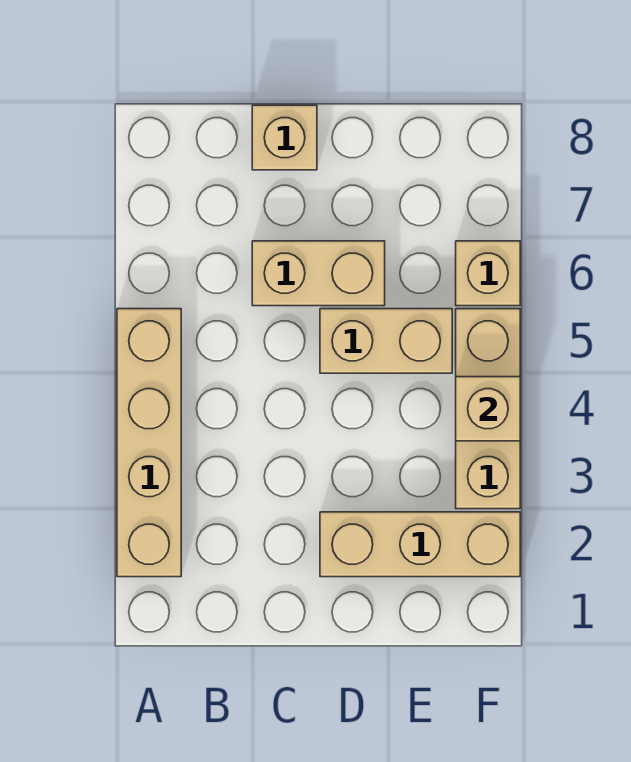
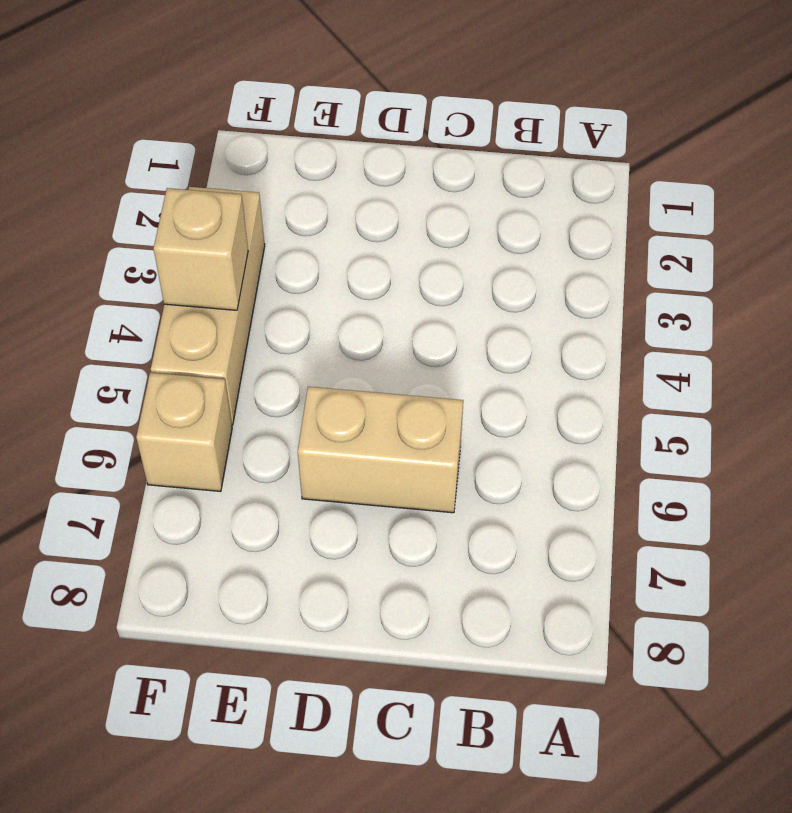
none -> tan brick A2:A5 level 1
none -> tan brick C8 level 1

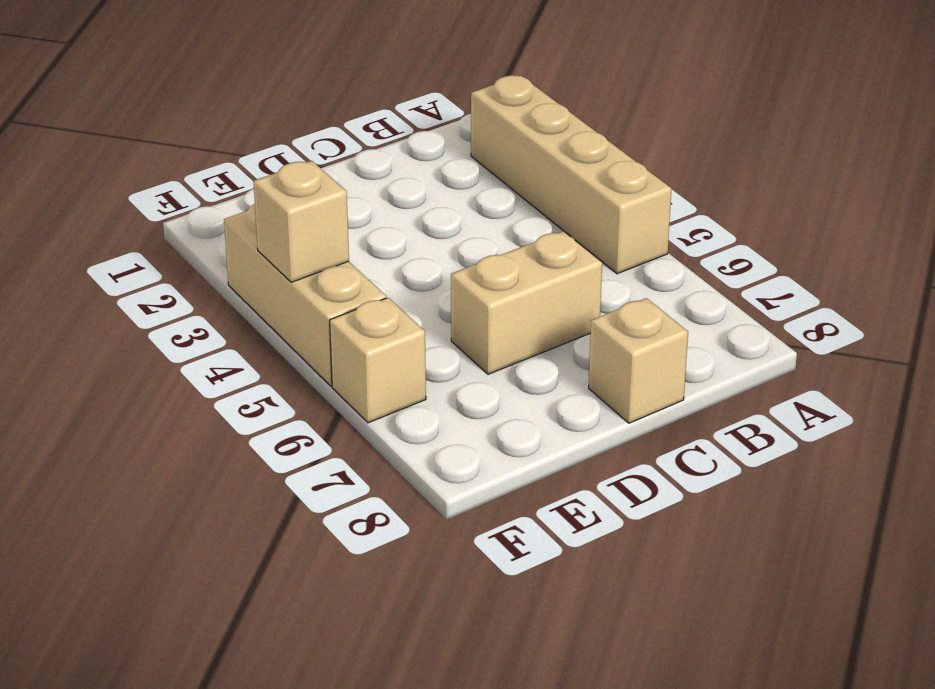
none -> tan brick D2:F2 level 1
none -> tan brick D5:E5 level 1

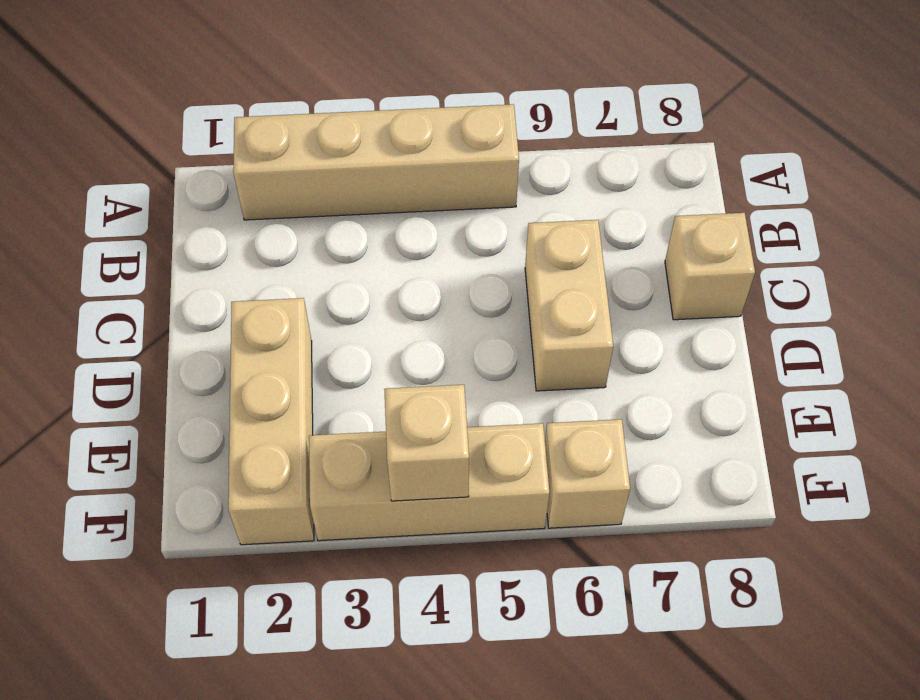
none -> tan brick D5:E5 level 1

